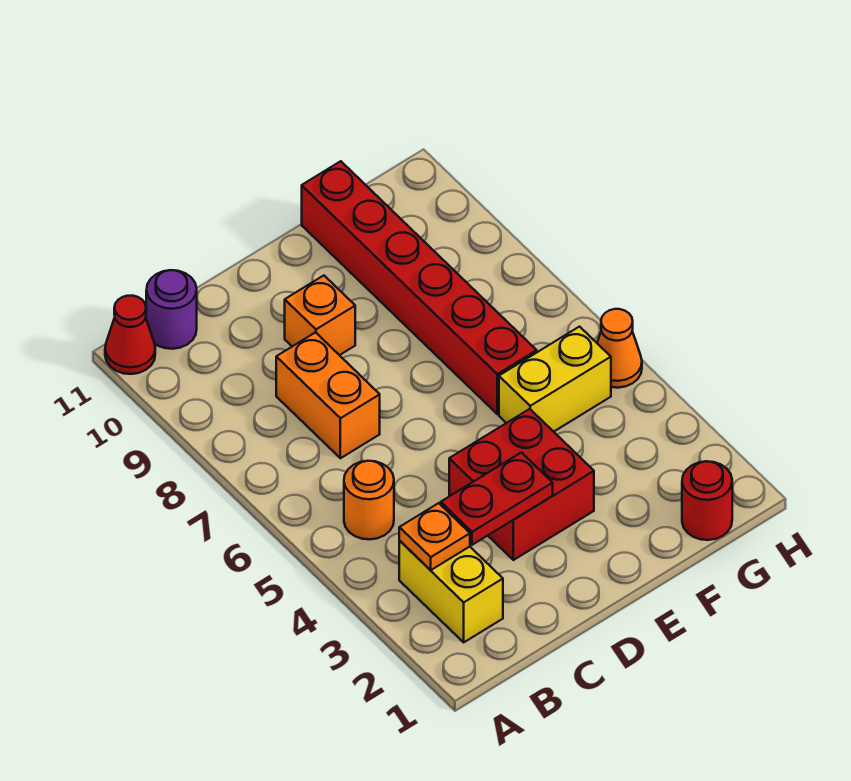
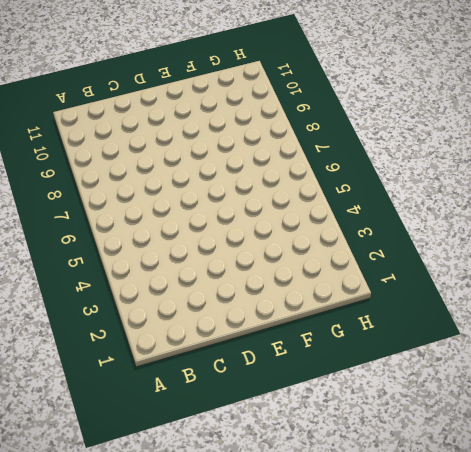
none -> red cone A11 level 1
none -> yellow brick B2:B3 level 1
none -> orange round brick B5 level 1

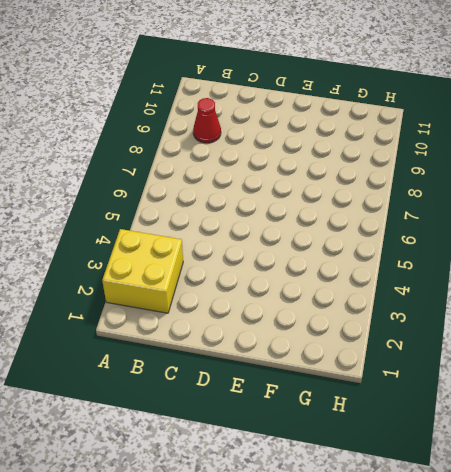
yellow brick A2:B3 level 1 -> yellow brick B2:B3 level 1
red cone B9 level 1 -> red cone A11 level 1
none -> orange round brick B5 level 1
none -> purple round brick B11 level 1
none -> orange brick C7:C8 level 1

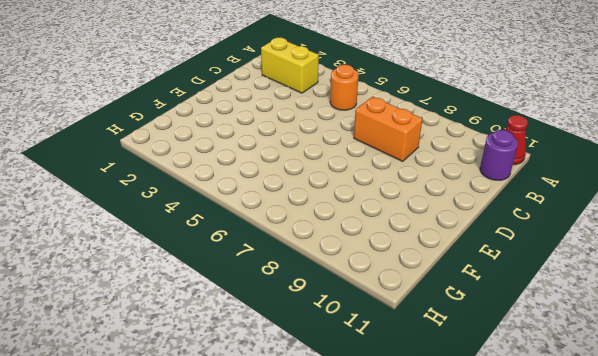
none -> red brick D3:E4 level 1
none -> orange brick D9 level 1
none -> yellow brick F5:G5 level 1

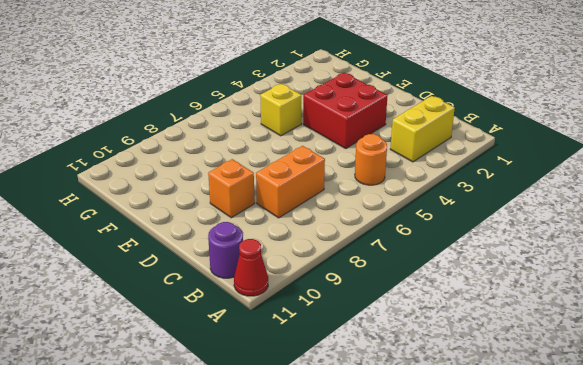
yellow brick F5 level 1 -> yellow brick F5:G5 level 1
none -> red brick F6:F11 level 1
none -> red round brick G1 level 1
none -> orange cone H5 level 1

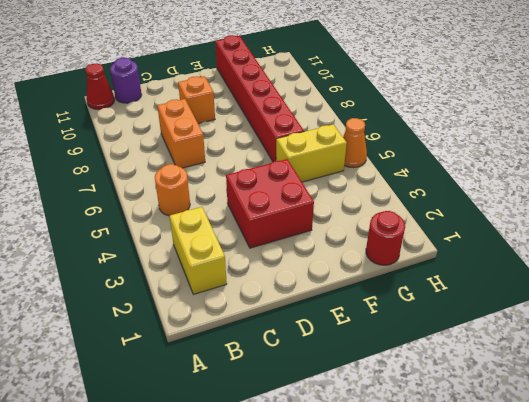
none -> orange plate B3 level 2
none -> red plate C3:D3 level 2

